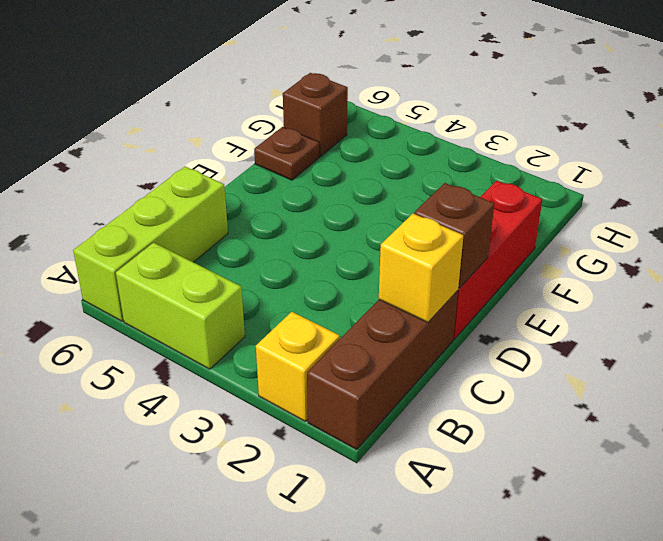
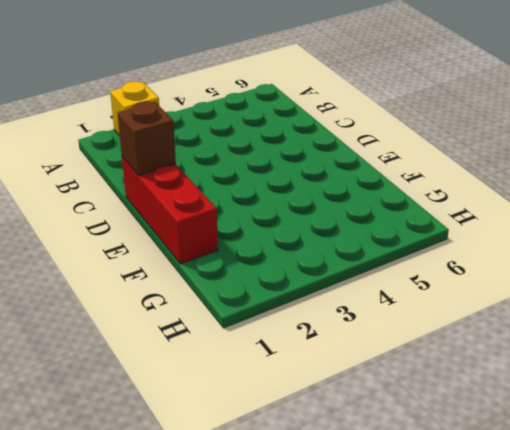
none -> brown brick A1:C1 level 1
none -> lime brick A4:A5 level 1

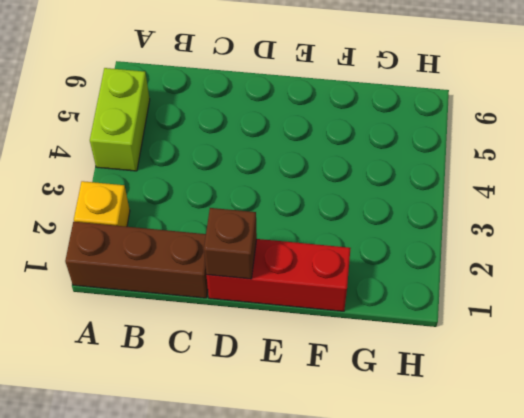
none -> lime brick A6:C6 level 1
none -> brown plate F6 level 1

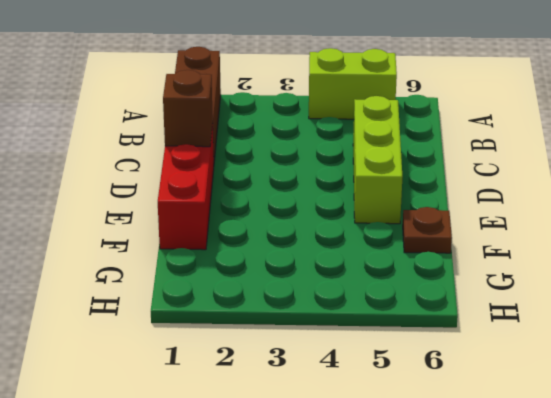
lime brick C5:E5 level 1 -> lime brick A6:C6 level 1
none -> yellow brick A2 level 1
none -> brown brick G6 level 1

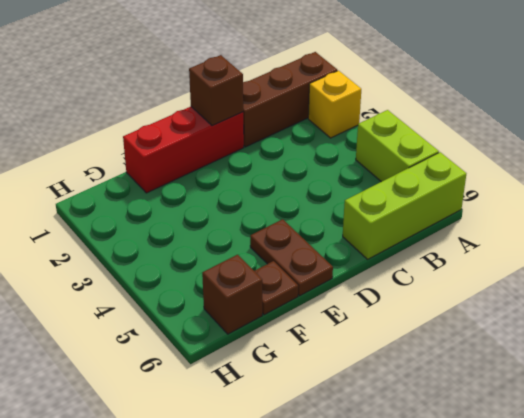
brown plate E5:E6 level 1 -> none
none -> yellow brick C1 level 2

